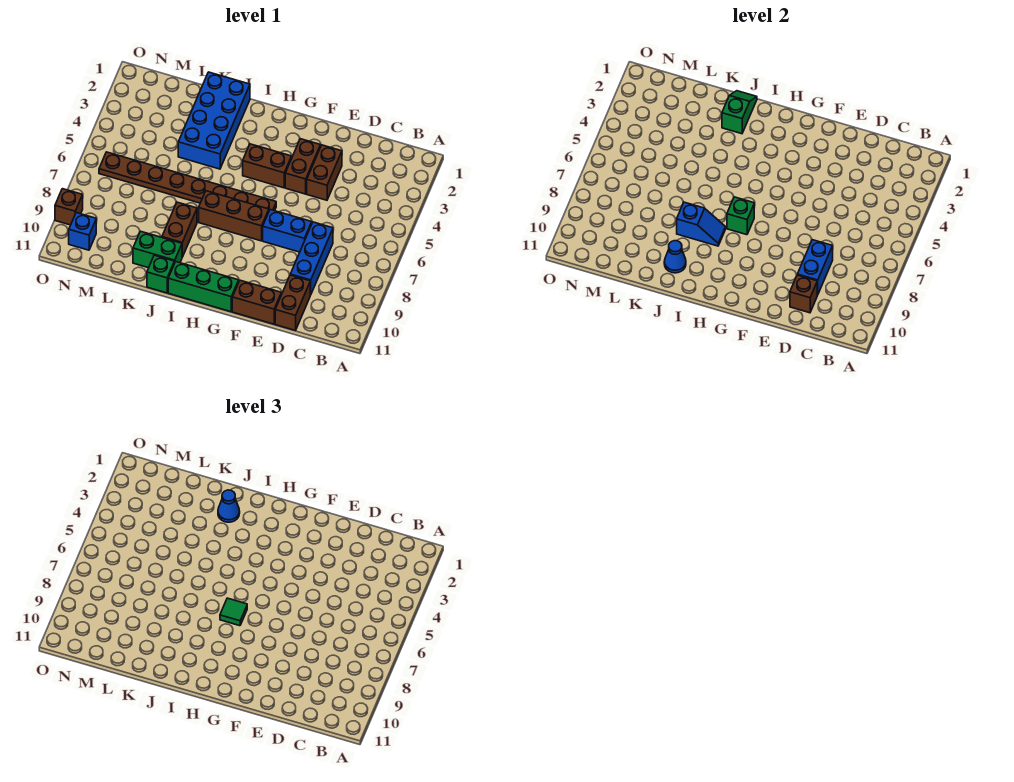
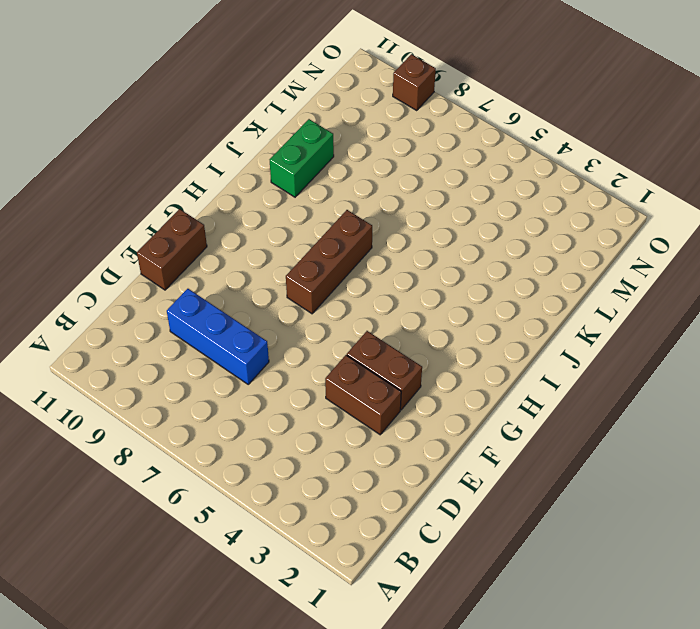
none -> brown brick D10:D11 level 1
none -> blue brick E7:F7 level 1
none -> brown brick G4:H4 level 1

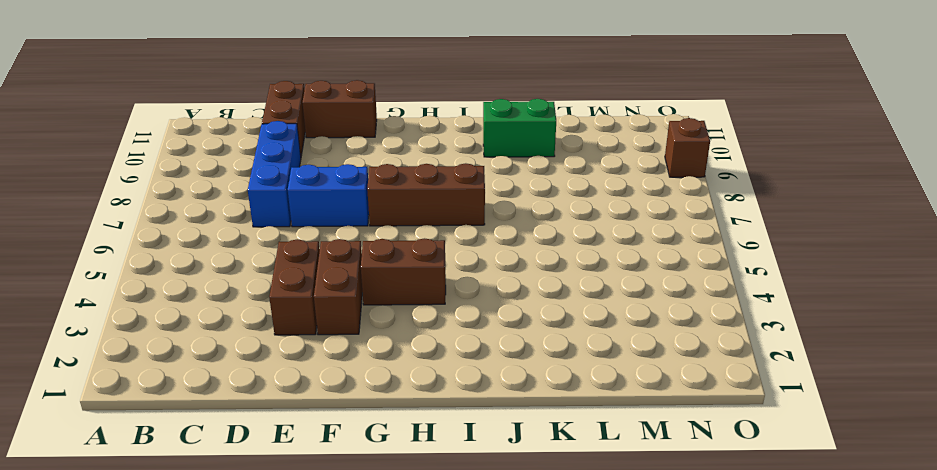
none -> brown plate G6:N6 level 1
none -> green brick G11:I11 level 1
none -> blue brick J1:K4 level 1

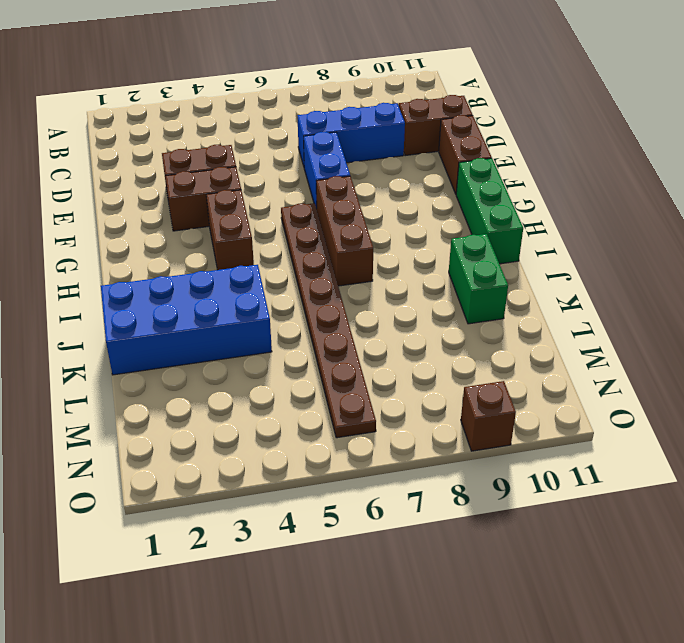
none -> brown brick J8:J9 level 1
none -> green brick J11 level 1
none -> blue brick N10 level 1

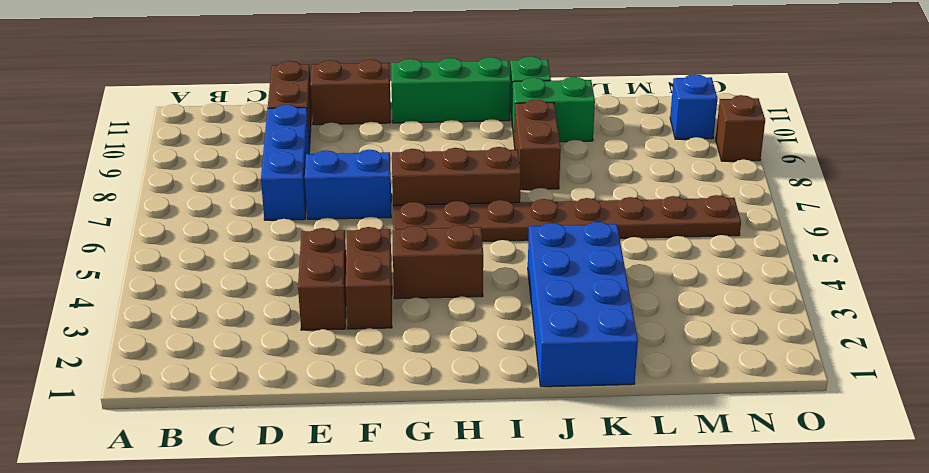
none -> blue brick D8:D9 level 2
none -> brown brick D10 level 2
none -> green brick H7 level 2

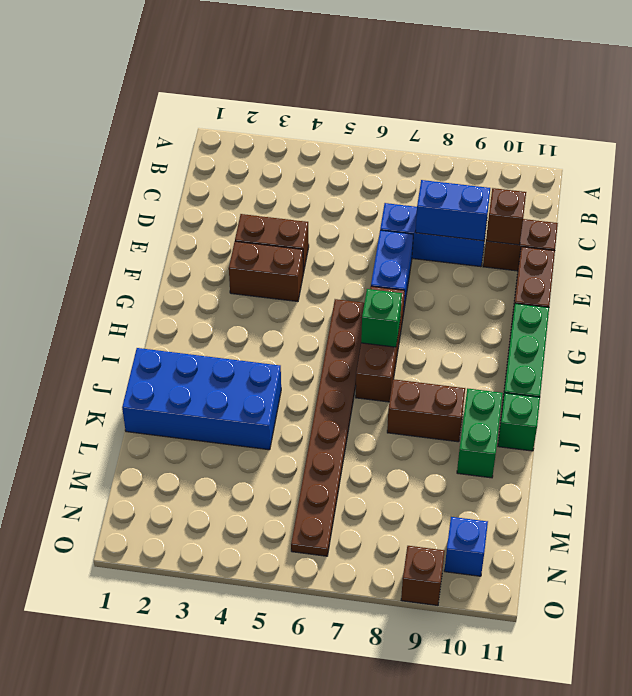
none -> brown brick G4:H4 level 1
none -> blue slope I8:J8 level 2 top J
none -> green slope J1:J2 level 2 top 2

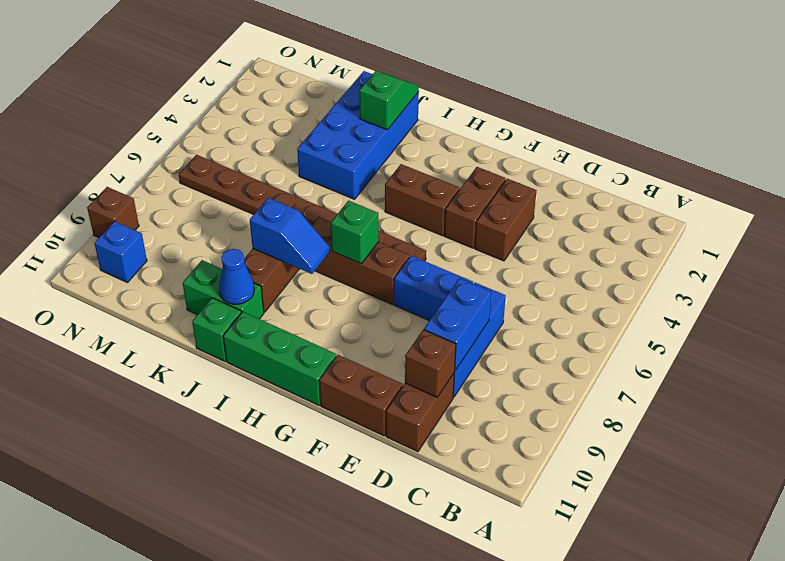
none -> green tile H7 level 3
none -> blue cone J2 level 3

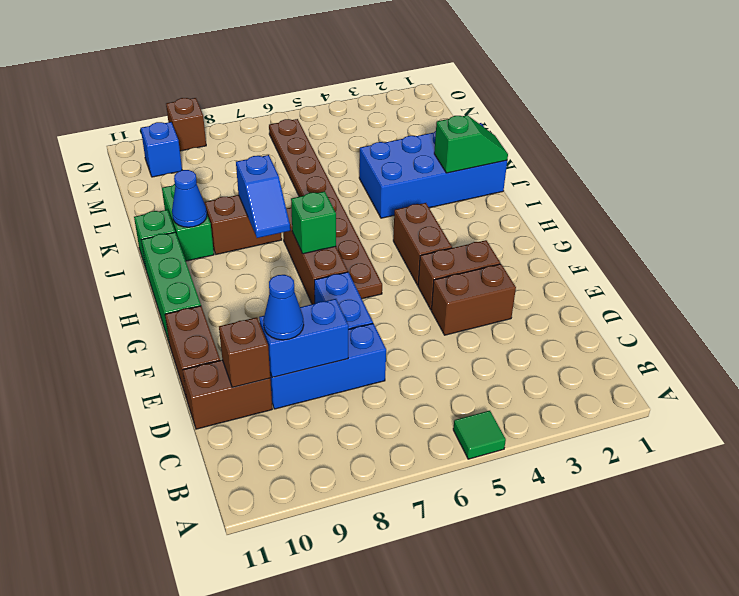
green tile A5 level 1 -> green tile H7 level 3
blue cone D9 level 3 -> blue cone J2 level 3

